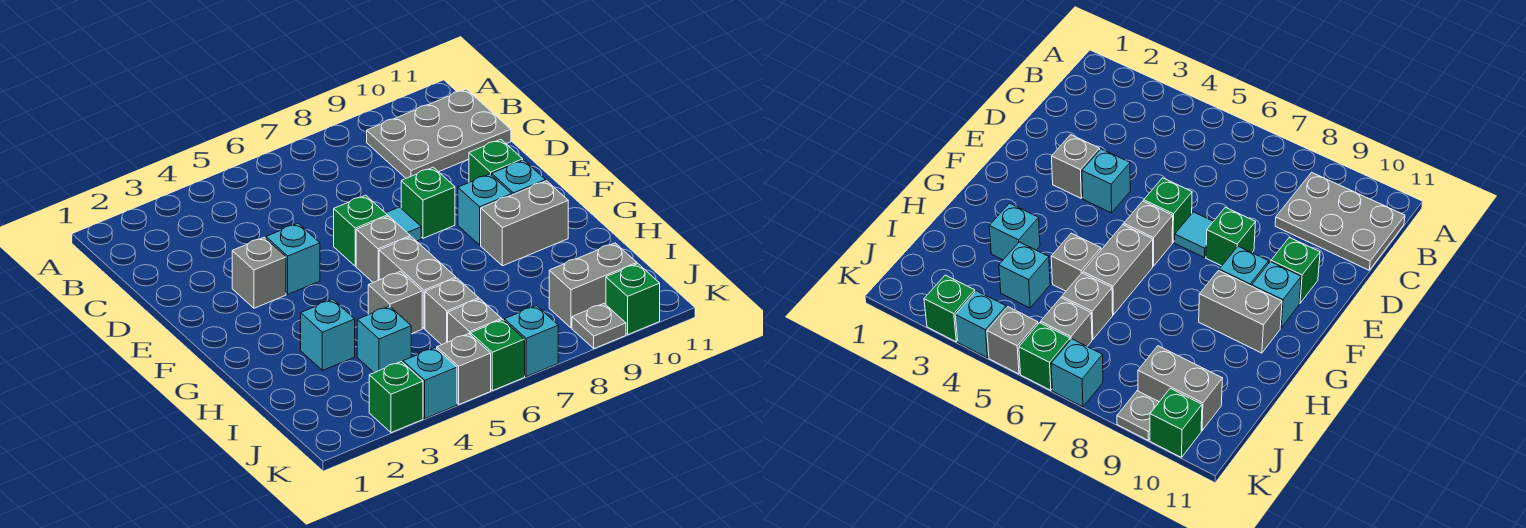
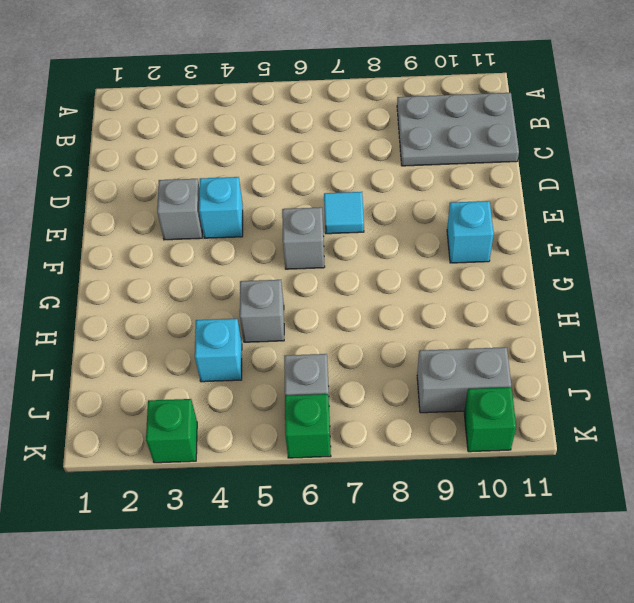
none -> green brick E6 level 1
none -> green brick E8 level 1
none -> green brick E10 level 1

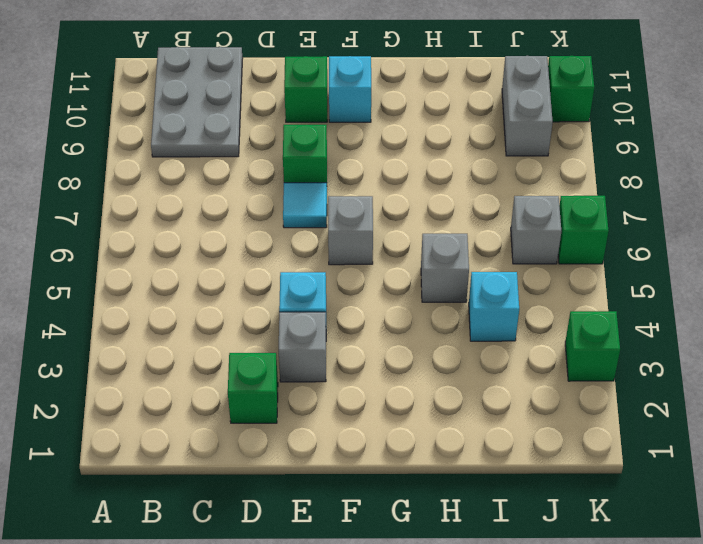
green brick D2 level 1 -> green brick E6 level 1
none -> cyan brick F9 level 1
none -> grey brick G6:H6 level 1
none -> grey brick G9:G10 level 1

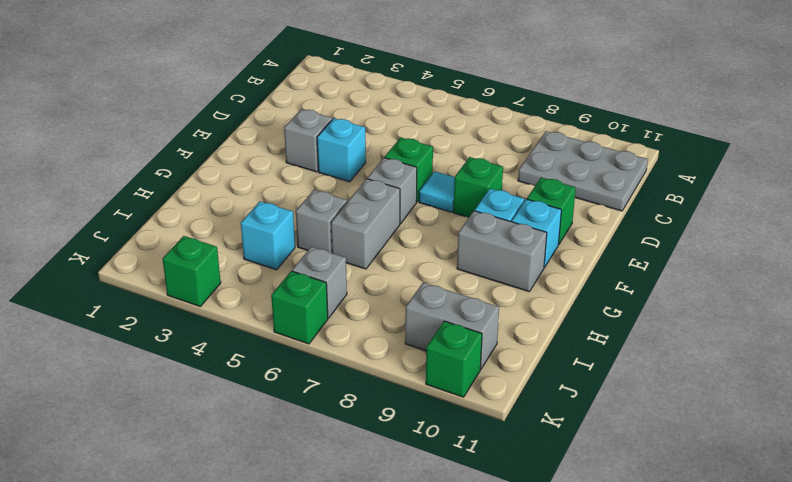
none -> cyan brick H3 level 1
none -> grey brick I6 level 1
none -> cyan brick K4 level 1

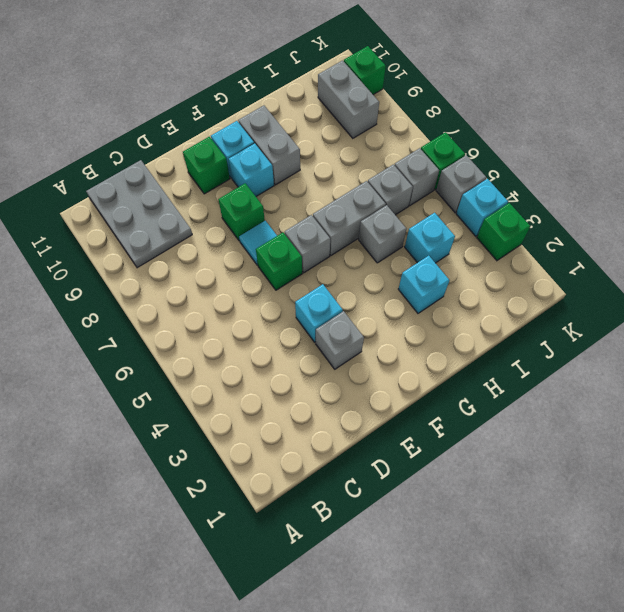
none -> cyan brick K7 level 1
none -> grey plate K9 level 1

